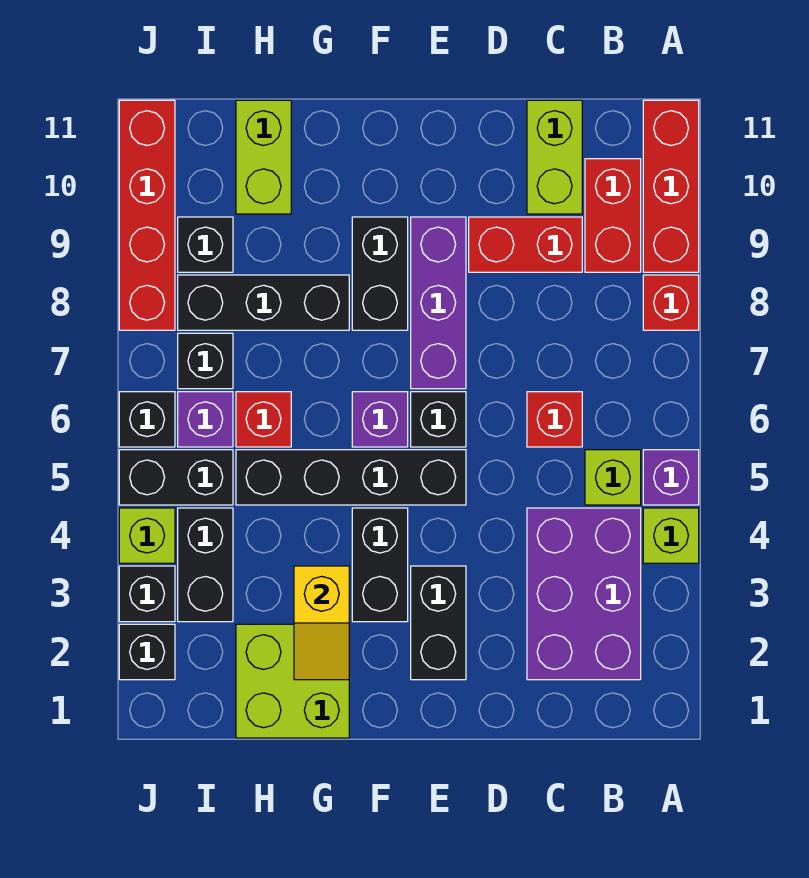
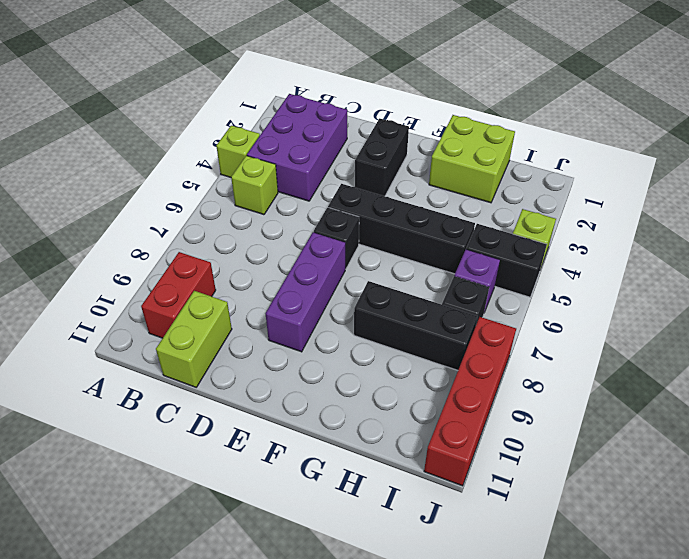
none -> purple brick A5 level 1
none -> red brick A8 level 1
none -> red brick A9:A11 level 1
none -> red brick C6 level 1

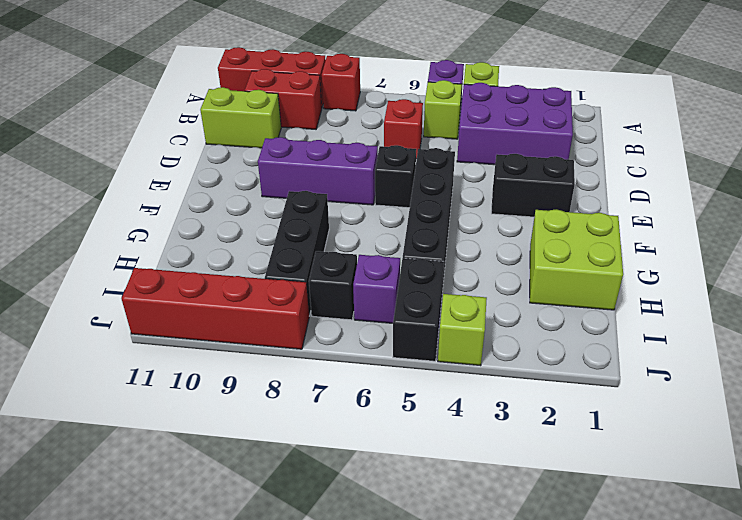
none -> red brick C9:D9 level 1
none -> black brick F3:F4 level 1
none -> purple brick F6 level 1
none -> black brick F8:F9 level 1

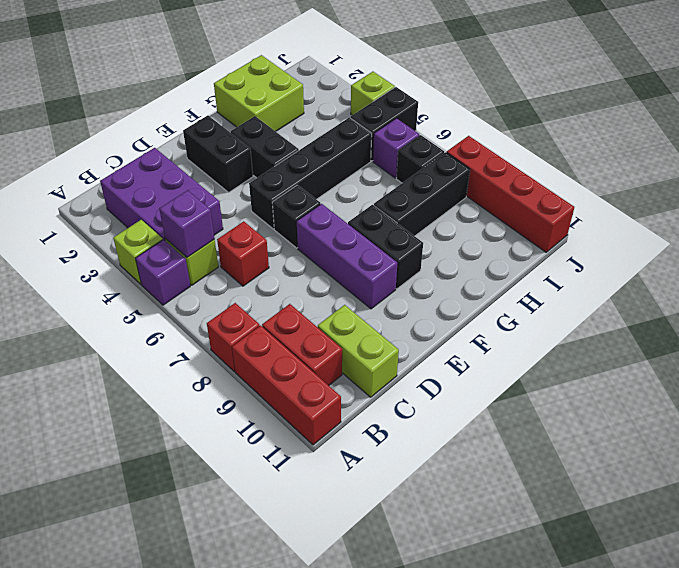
purple brick B5 level 2 -> purple brick F6 level 1
none -> red brick C9:D9 level 1
none -> red brick H6 level 1
none -> lime brick H10:H11 level 1
none -> black brick I3:I4 level 1

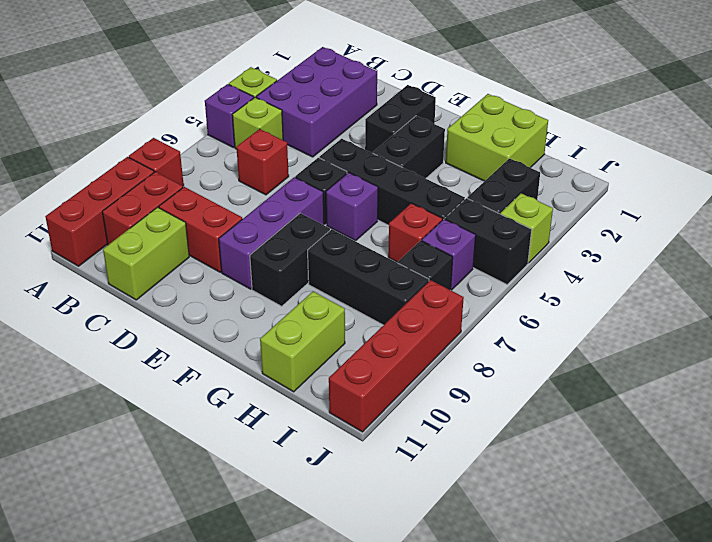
none -> black brick I9 level 1
none -> black brick J2 level 1
none -> black brick J3 level 1
none -> black brick J6 level 1

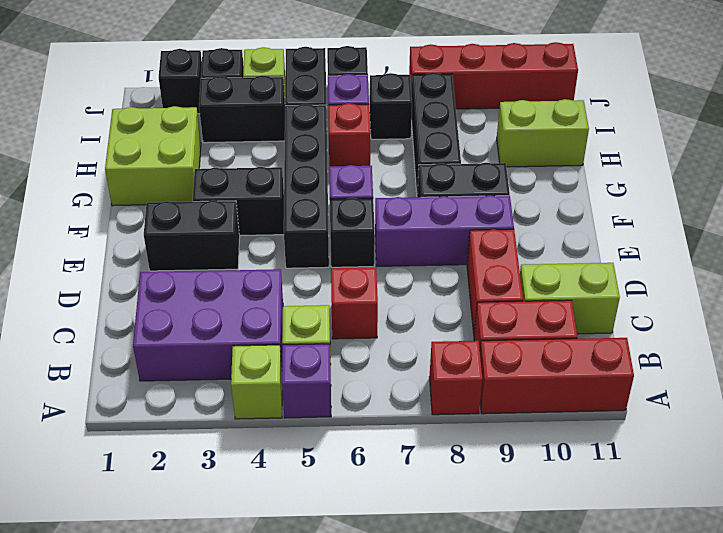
none -> black brick I9 level 1
none -> yellow slope G2:G3 level 2 top 3

